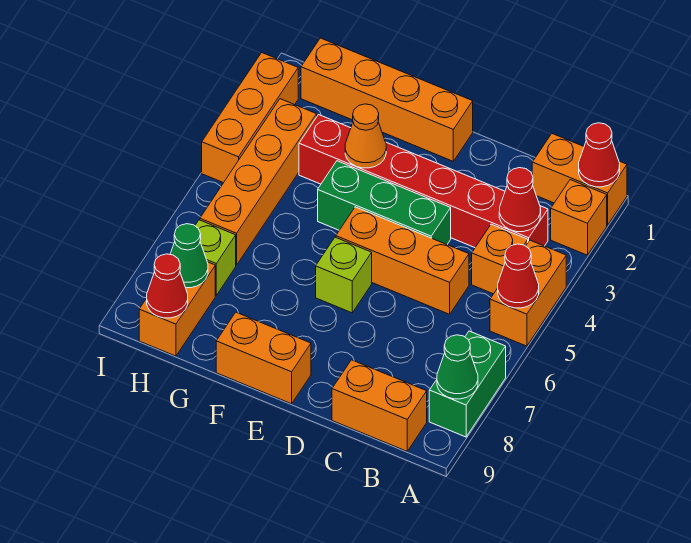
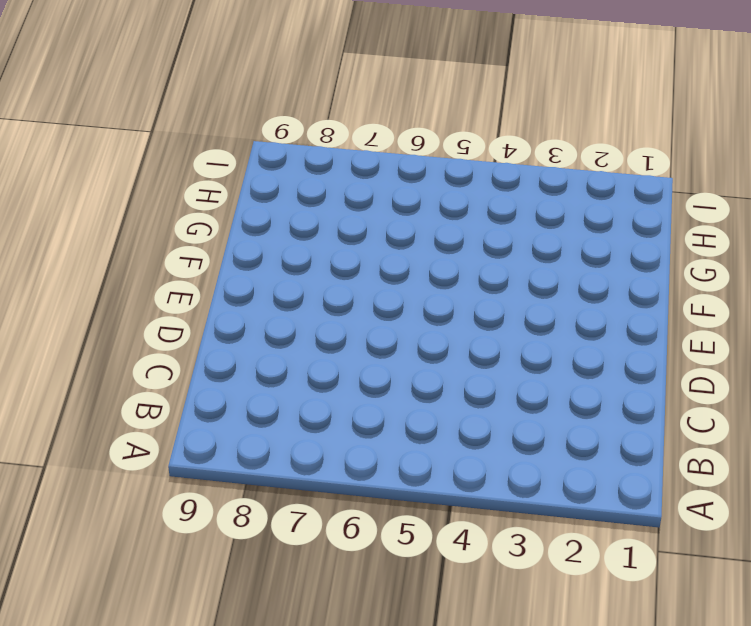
none -> orange brick A1:B1 level 1
none -> orange brick A2 level 1
none -> orange brick A4:A5 level 1

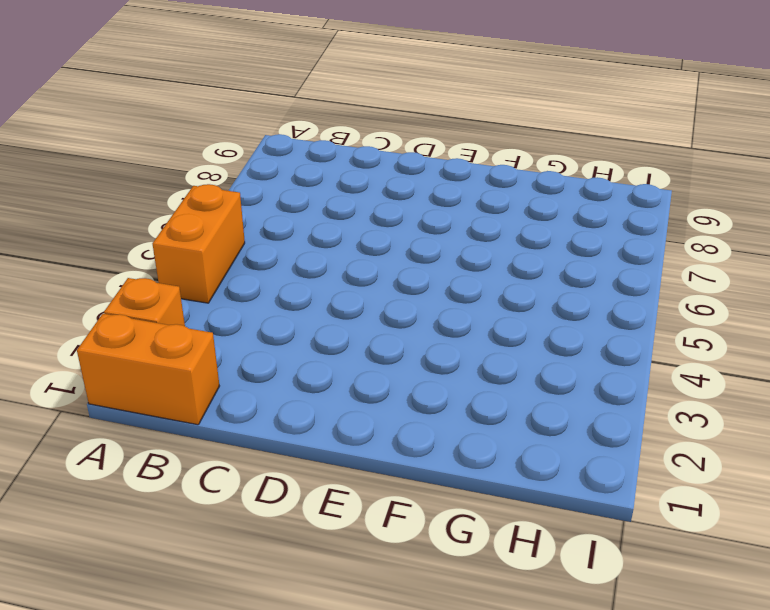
none -> green brick A7:A8 level 1
none -> red brick B3:G3 level 1
none -> orange brick B4 level 1

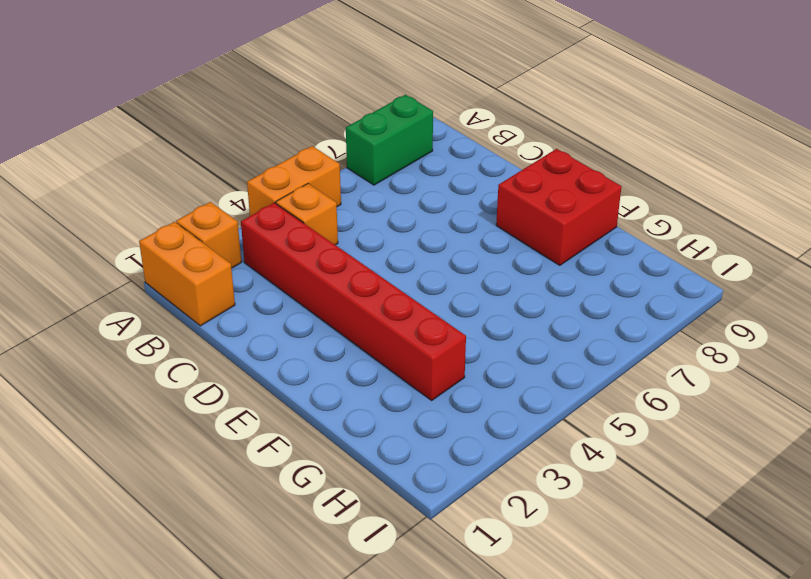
red brick E8:F9 level 1 -> orange brick E9:F9 level 1
none -> orange brick B9:C9 level 1
none -> orange brick C5:E5 level 1
none -> green brick D4:F4 level 1

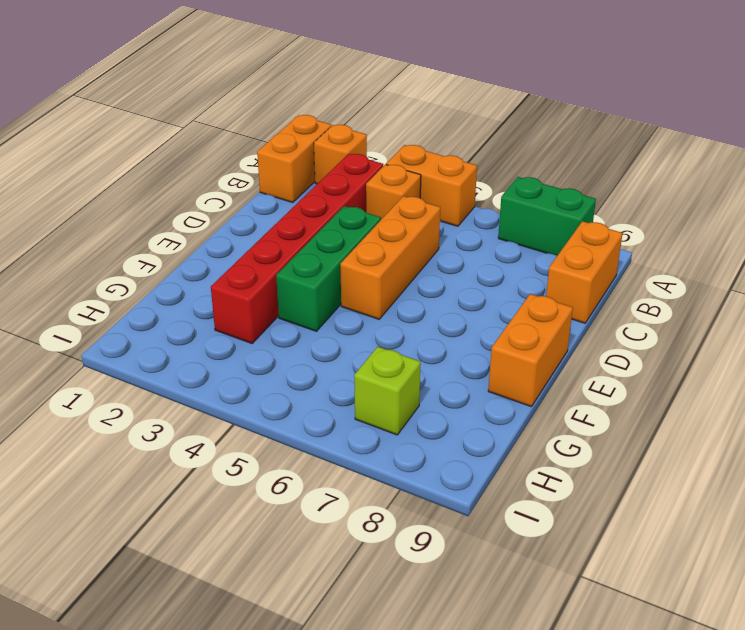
none -> orange brick E1:H1 level 1
none -> lime brick E6 level 1
none -> orange brick H3:H6 level 1

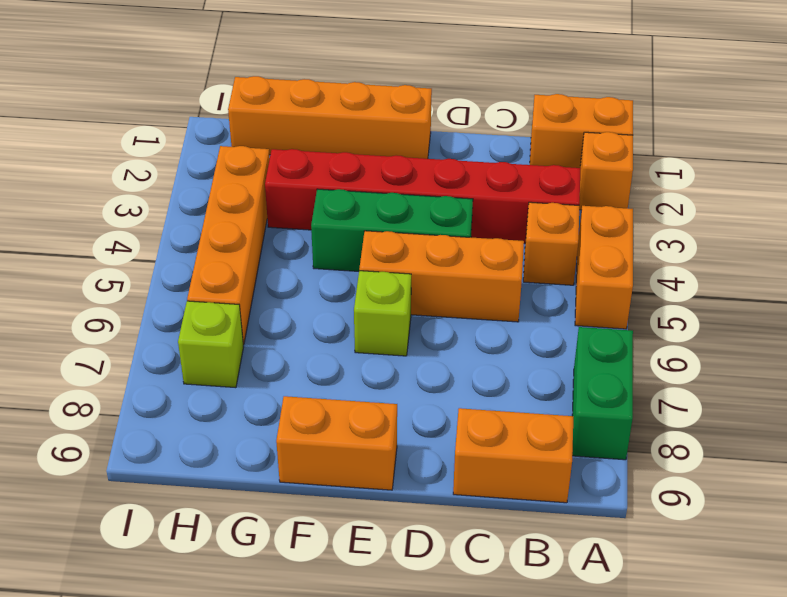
none -> orange brick H8:H9 level 1
none -> orange brick I2:I4 level 1
none -> red cone A1 level 2

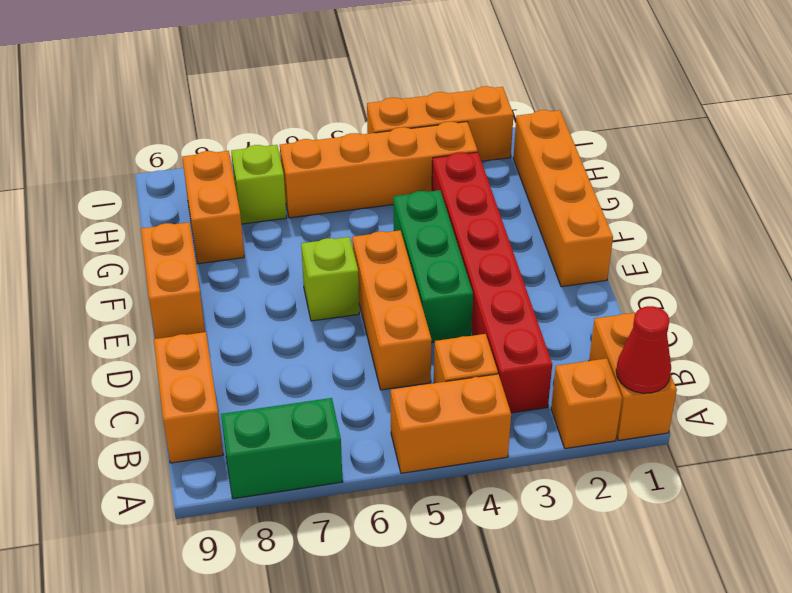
orange brick G8:H8 level 1 -> orange brick H8:H9 level 1
none -> red cone A5 level 2
none -> green cone A8 level 2
none -> red cone B3 level 2

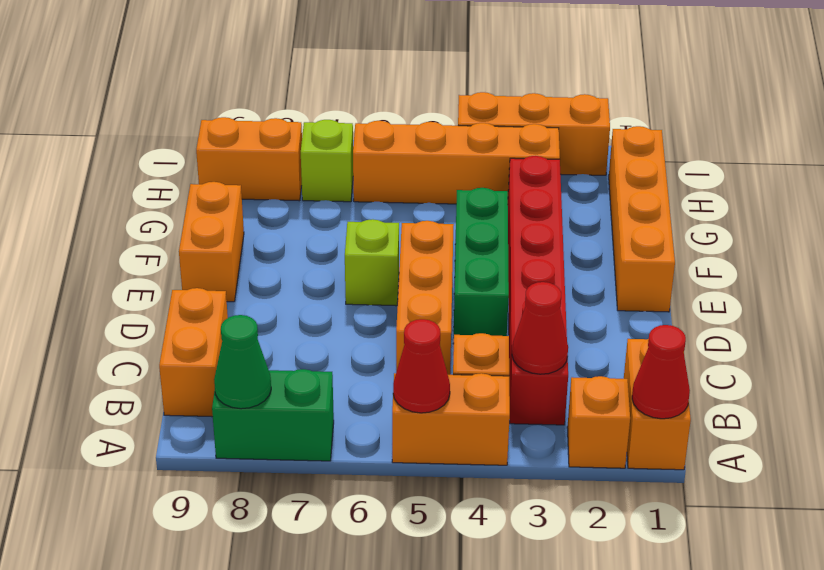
none -> orange cone F3 level 2
none -> green cone H8 level 2
none -> red cone H9 level 2

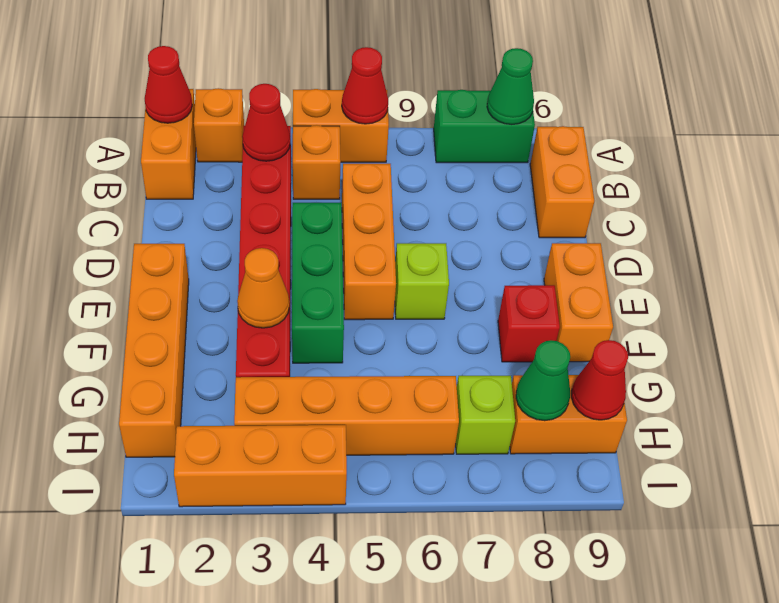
red brick F8 level 1 -> none

